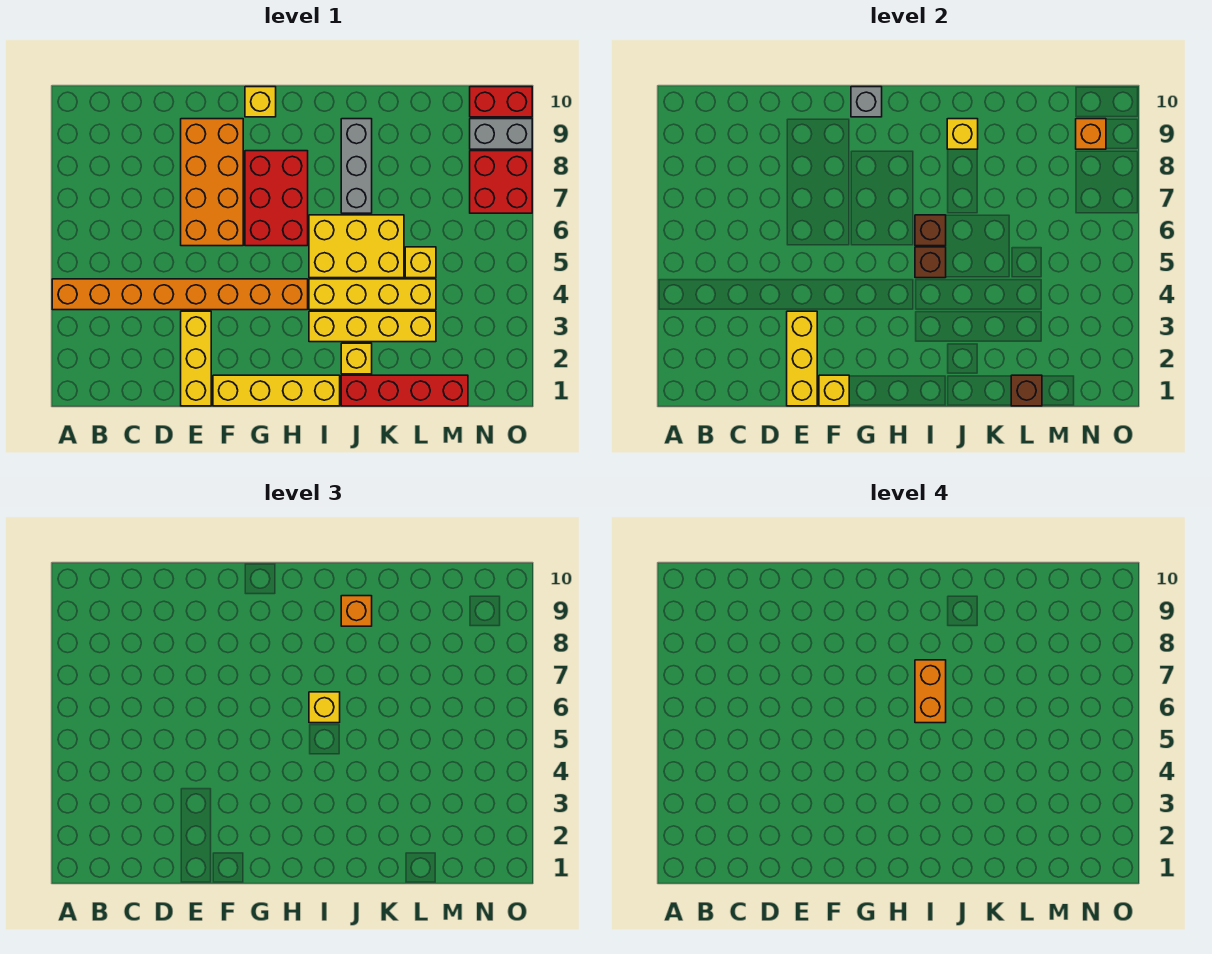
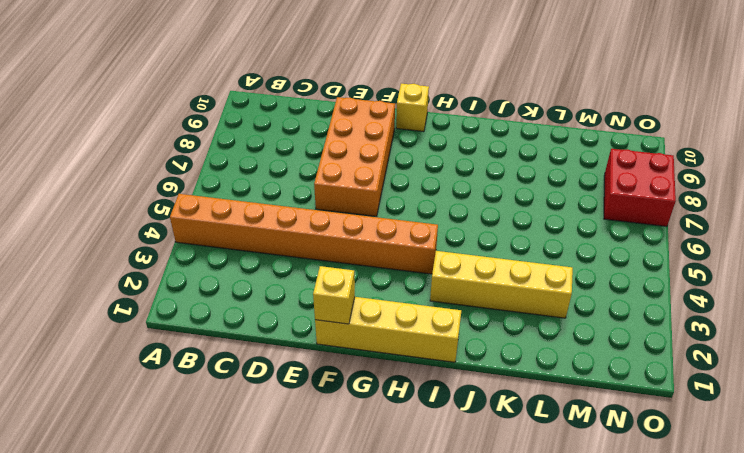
none -> yellow brick E1:E3 level 1
none -> red brick G6:H8 level 1
none -> yellow brick I4:L4 level 1

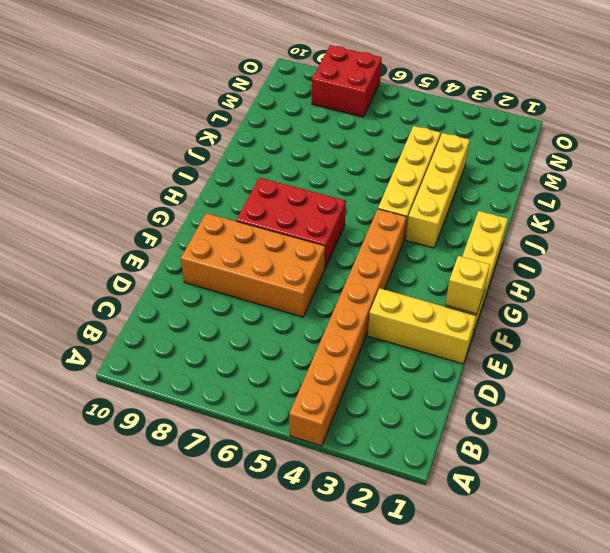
none -> yellow brick G10 level 1
none -> yellow brick I5:K6 level 1
none -> red brick J1:M1 level 1

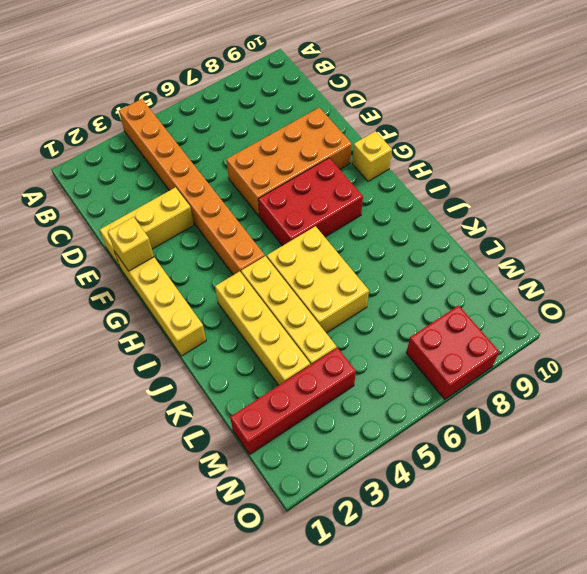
red brick M1:M4 level 1 -> red brick J1:M1 level 1
none -> yellow brick J2 level 1
none -> grey brick J7:J9 level 1
none -> yellow brick L5 level 1

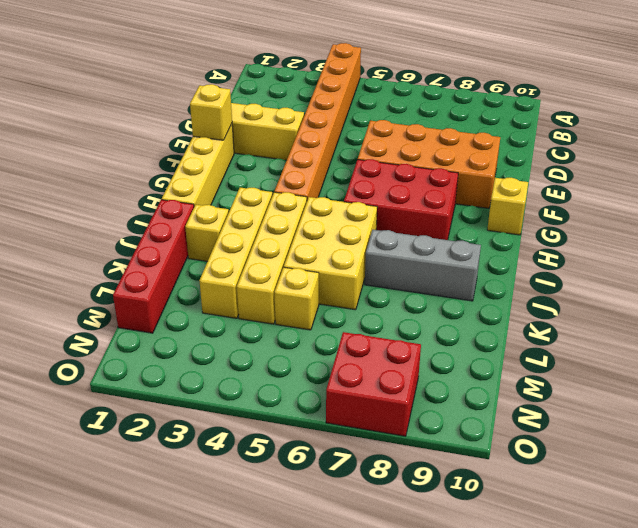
none -> grey brick N9:O9 level 1
none -> red brick N10:O10 level 1
none -> yellow brick E1:E3 level 2

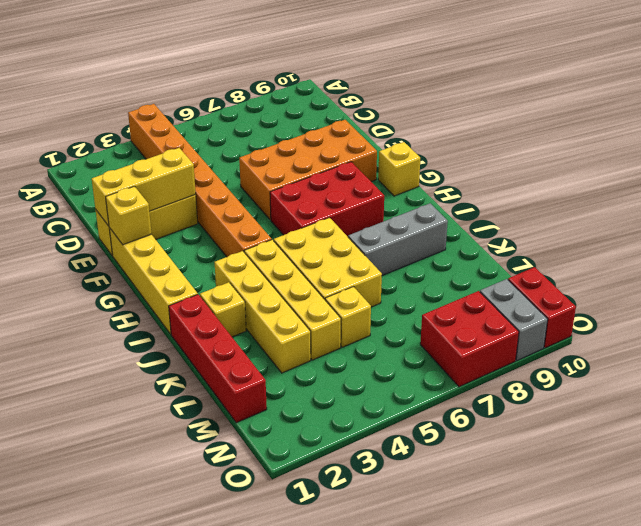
none -> grey brick G10 level 2
none -> brown brick I5 level 2
none -> brown brick I6 level 2

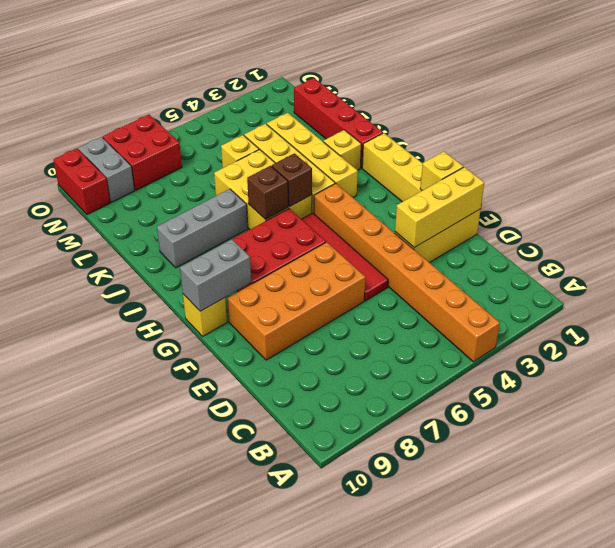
red tile E5:H5 level 1 -> none
grey brick G9:G10 level 2 -> grey brick G10 level 2
none -> yellow brick J9 level 2
none -> brown brick L1 level 2
none -> orange brick N9 level 2

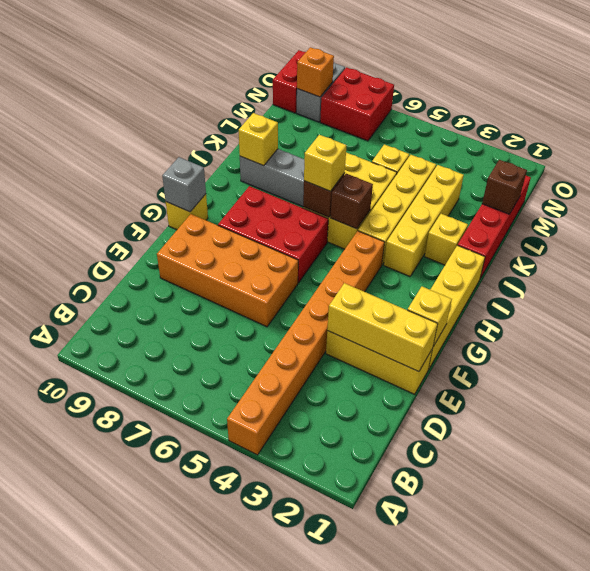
none -> orange brick J9 level 3
none -> orange brick I6:I7 level 4

